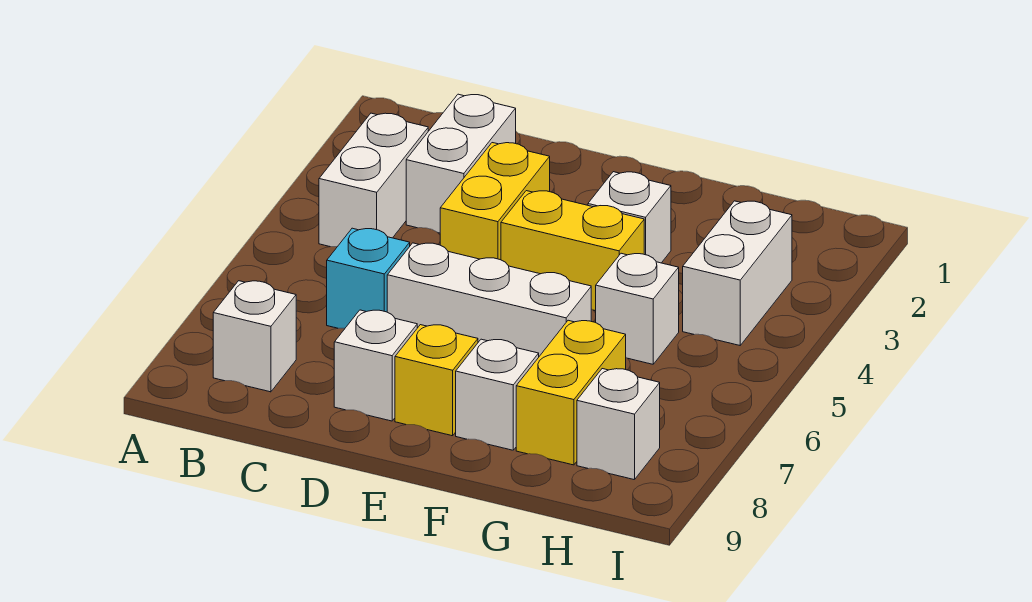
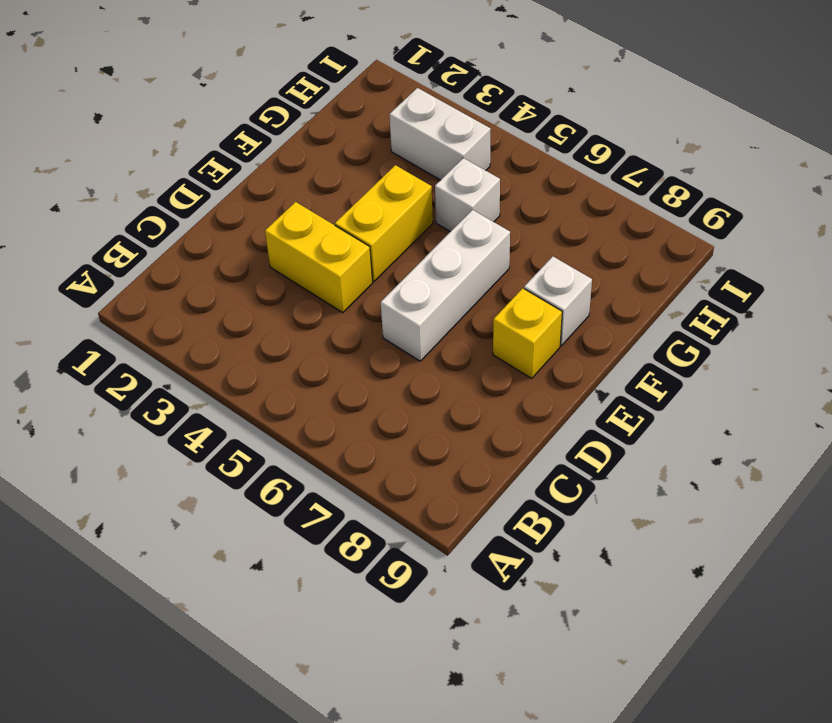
none -> white brick B3:B4 level 1
none -> white brick B8 level 1
none -> white brick C2:C3 level 1

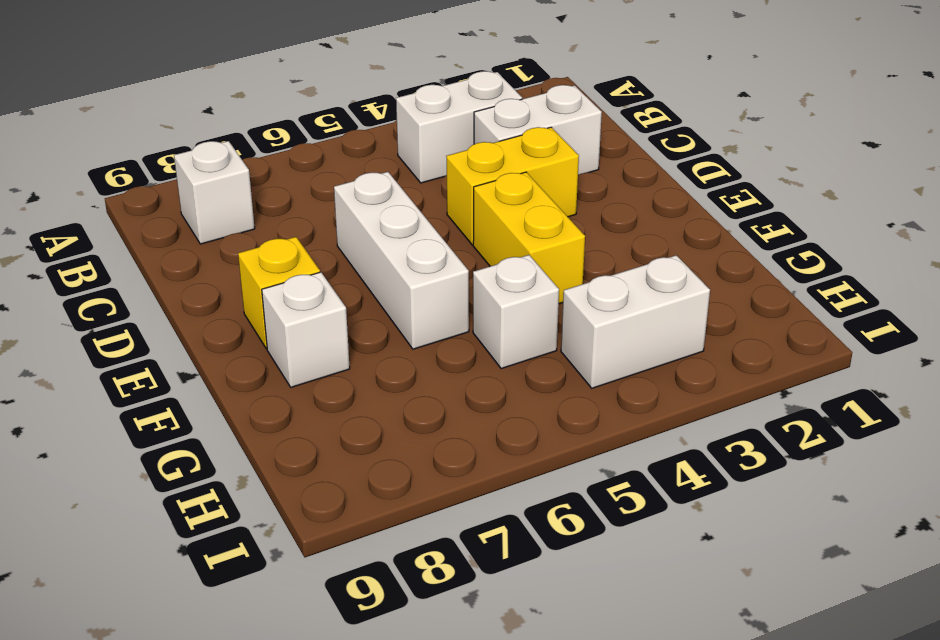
none -> cyan brick C6 level 1
none -> white brick D8 level 1
none -> white brick F3 level 1

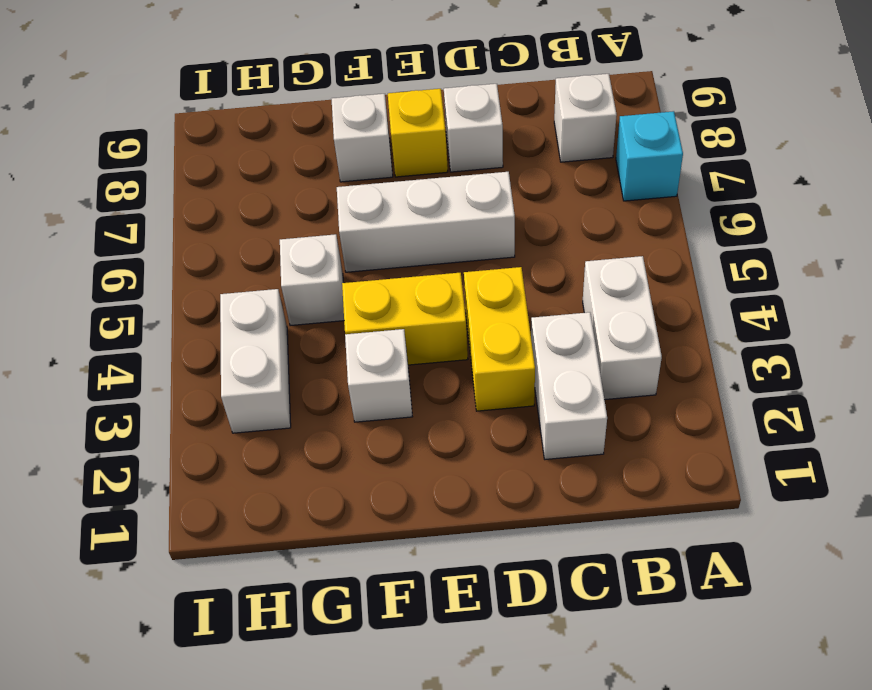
cyan brick A7 level 1 -> cyan brick C6 level 1
none -> yellow brick G7:G8 level 1
none -> white brick H8 level 1

